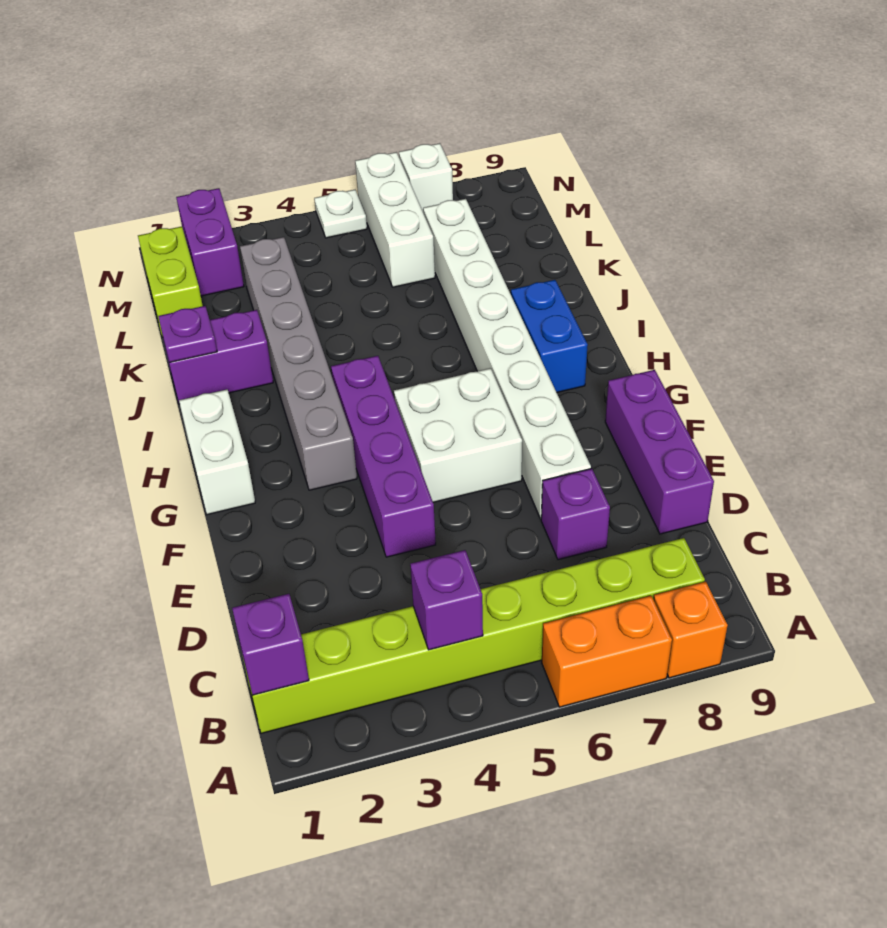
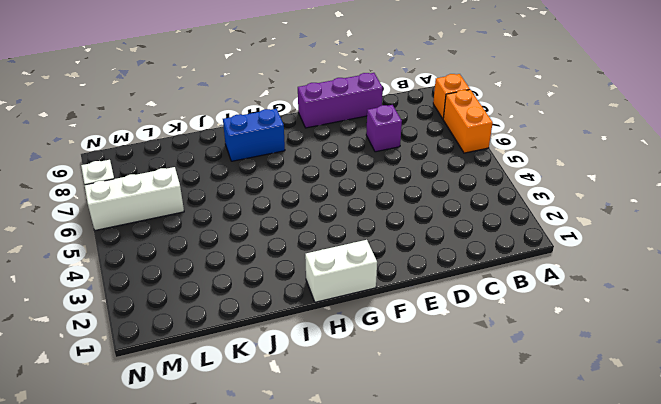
none -> lime brick B1:B8 level 1
none -> purple brick E4:H4 level 1
none -> white brick E7:L7 level 1

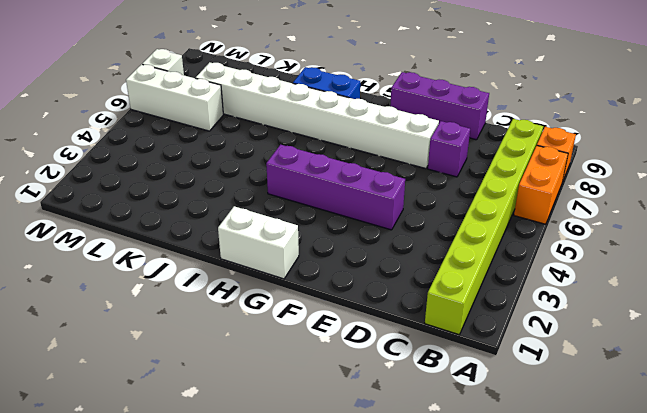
none -> white brick F5:G6 level 1
none -> grey brick G3:L3 level 1
none -> purple brick J1:J2 level 1

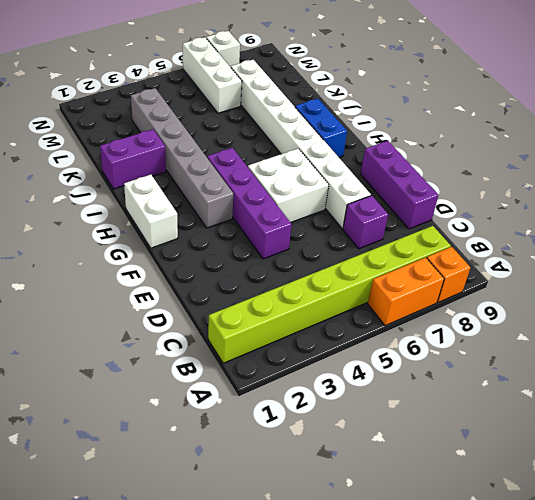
none -> lime brick L1:M1 level 1
none -> purple brick M2:N2 level 1
none -> white plate N5 level 1

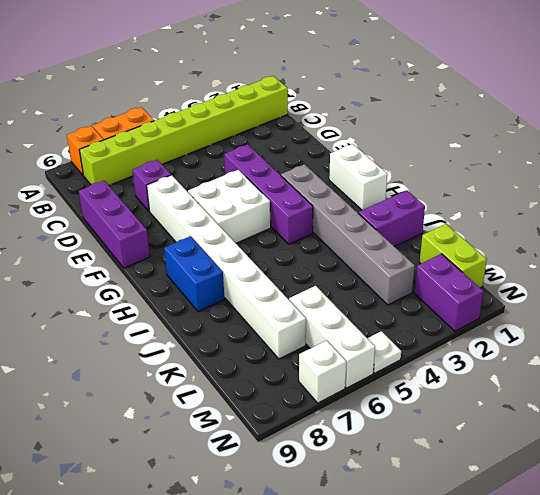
none -> purple brick B1 level 2
none -> purple brick B4 level 2
none -> purple plate J1 level 2

